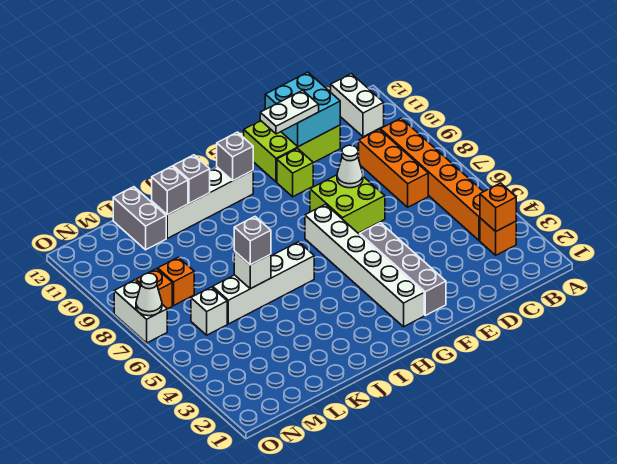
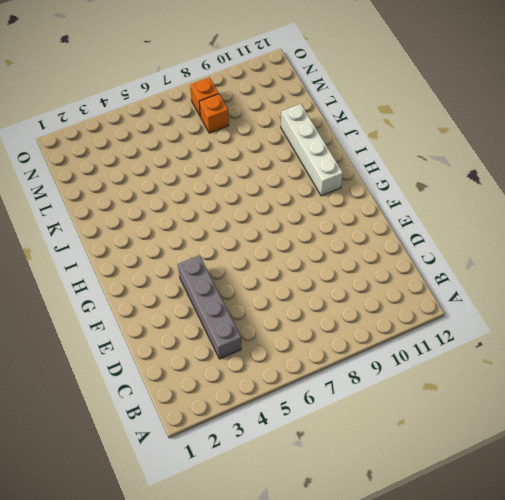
grey brick C4:F4 level 1 -> grey brick F2:F5 level 1
none -> orange brick B3 level 1
none -> orange brick B4:B9 level 1
none -> white brick B11:B12 level 1

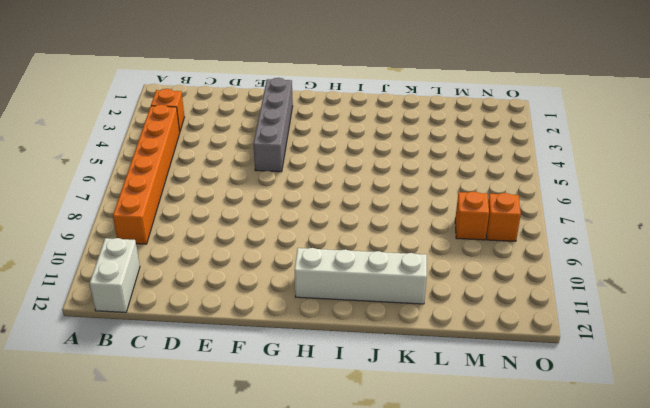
none -> orange brick C7:C9 level 1
none -> lime brick D11:F12 level 1
none -> lime brick E7:F8 level 1

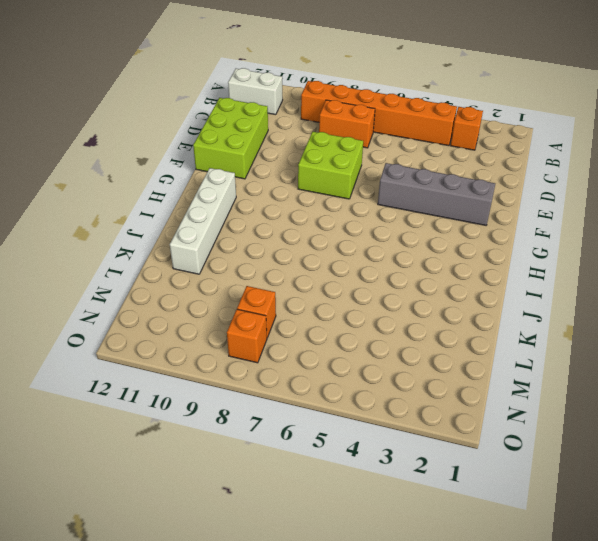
orange brick C7:C8 level 1 -> orange brick C7:C9 level 1
none -> lime brick F10 level 1
none -> white brick G2:G7 level 1
none -> white brick I6:L6 level 1

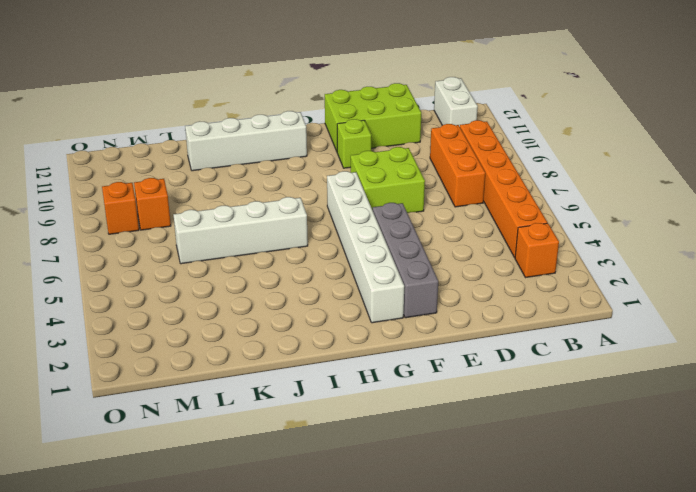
none -> grey brick L11:L12 level 1
none -> white brick M6 level 1
none -> white brick O7:O8 level 1

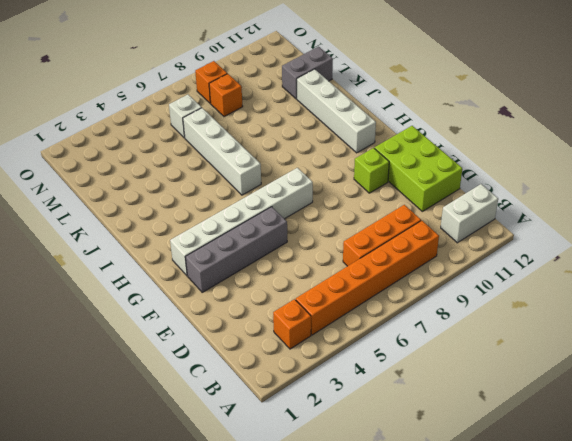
none -> lime brick E7:F8 level 1
none -> white brick O7:O8 level 1
none -> orange brick B3 level 2

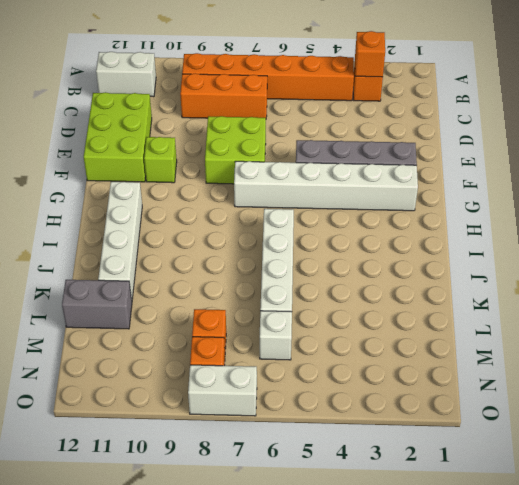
none -> cyan brick D11:E12 level 2
none -> white cone E8 level 2
none -> grey brick H11 level 2

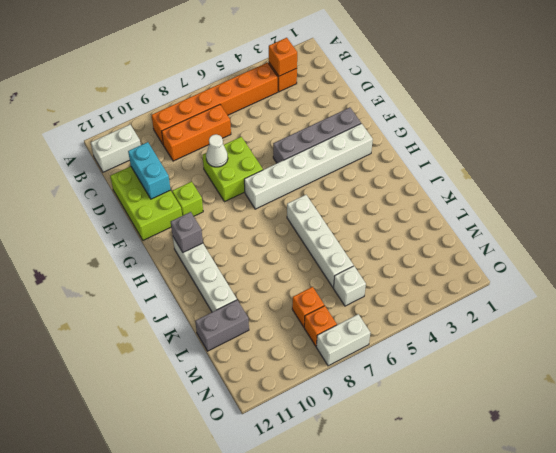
cyan brick D11:E11 level 2 -> cyan brick D11:E12 level 2
none -> grey brick J11 level 2
none -> white brick K6 level 2
none -> grey brick K11 level 2

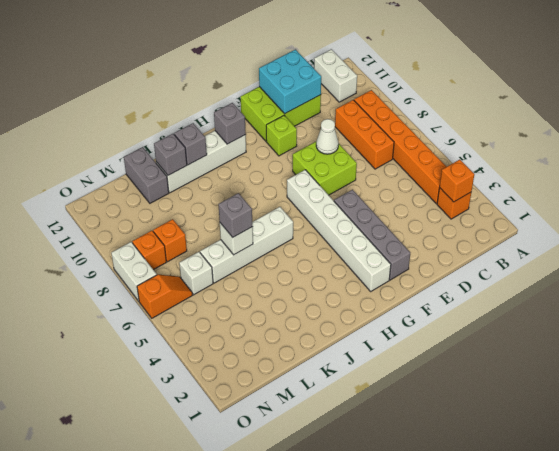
orange slope N6:O6 level 1 top O -> none
none -> white cone O7 level 2
none -> white plate E11:F11 level 3

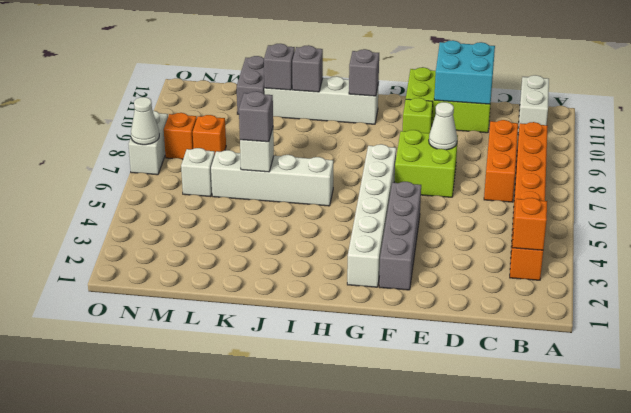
none -> white plate E11:F11 level 3

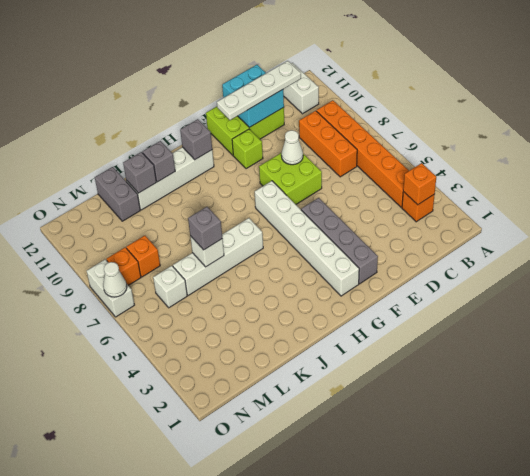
white plate C11:F11 level 3 -> white plate E11:F11 level 3

